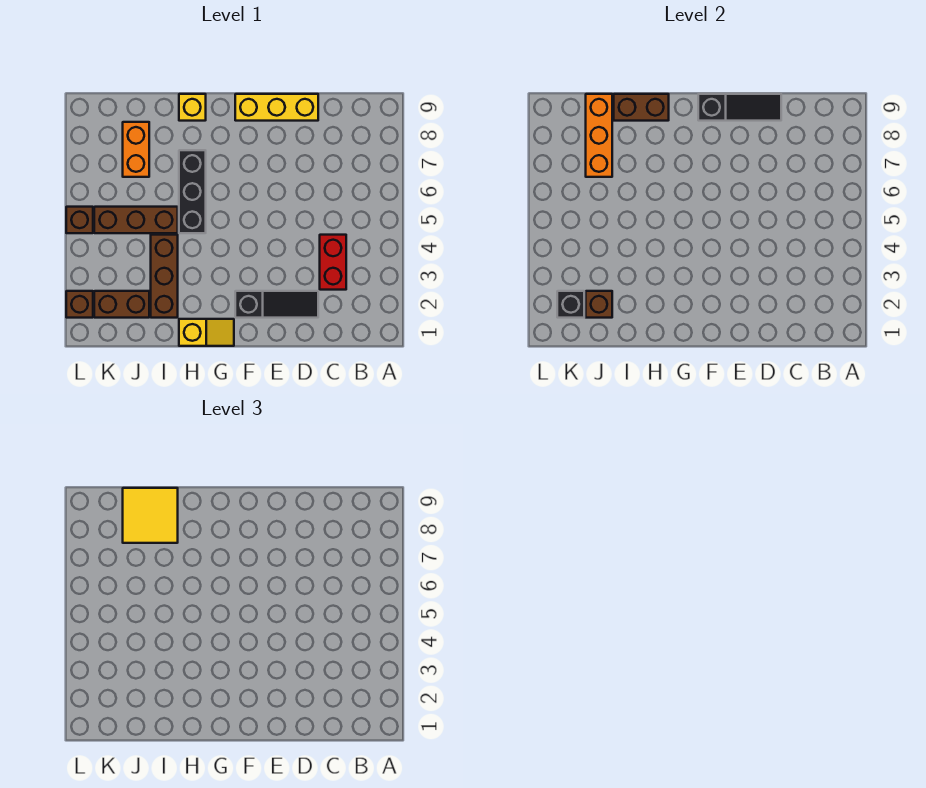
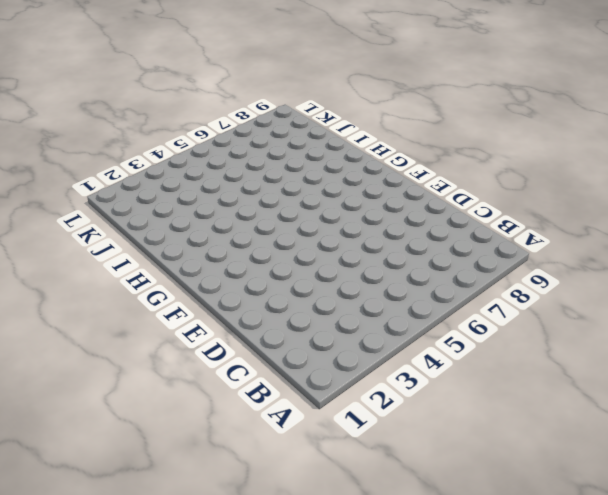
none -> red brick C3:C4 level 1
none -> black slope D2:F2 level 1 top F
none -> yellow brick D9:F9 level 1

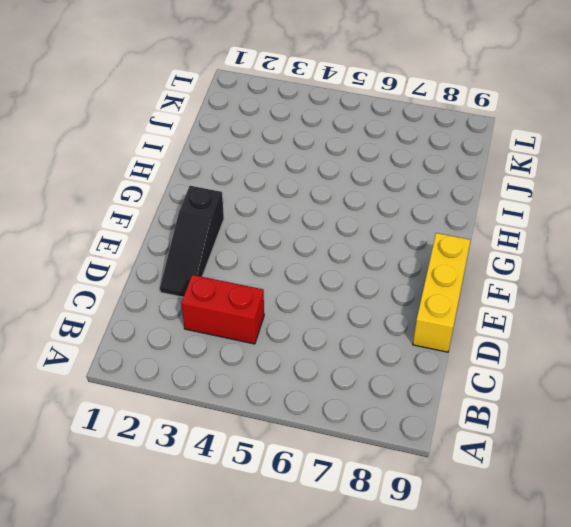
none -> yellow slope G1:H1 level 1 top H
none -> black brick H5:H7 level 1
none -> yellow brick H9 level 1

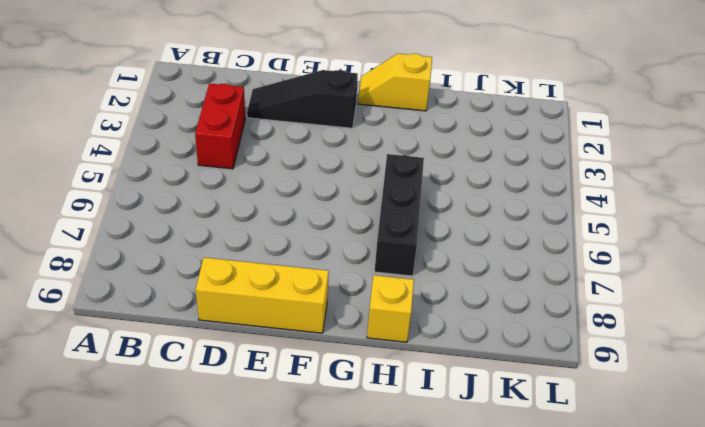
none -> brown brick I2:I4 level 1
none -> brown brick I5:K5 level 1
none -> brown brick J2:K2 level 1

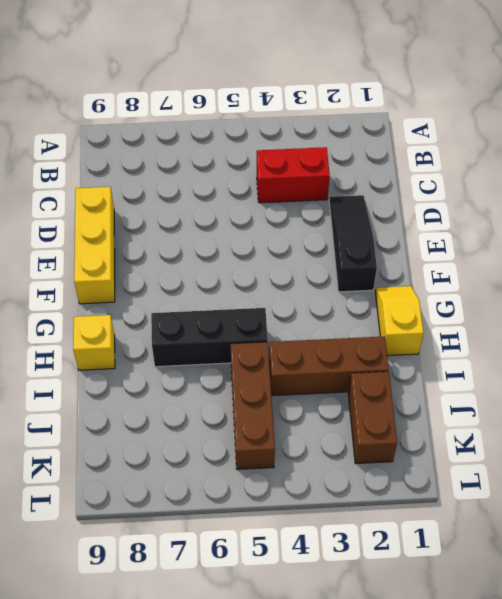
none -> orange brick J7:J8 level 1
none -> brown brick L2 level 1
none -> brown brick L5 level 1

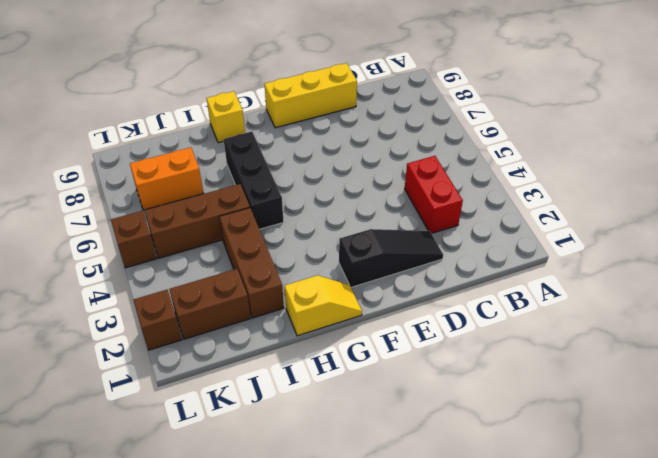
orange brick J7:K7 level 1 -> orange brick J7:J8 level 1
none -> black slope D9:F9 level 2 top F
none -> brown brick H9:I9 level 2
none -> brown brick J2 level 2

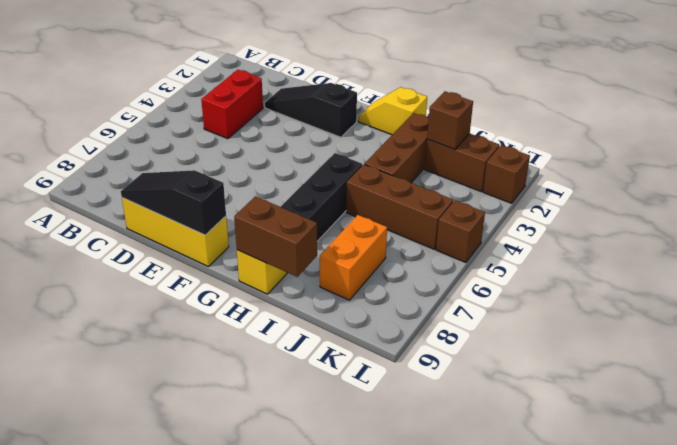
none -> orange brick J7:J9 level 2
none -> black brick K2 level 2
none -> yellow tile I8:J9 level 3

